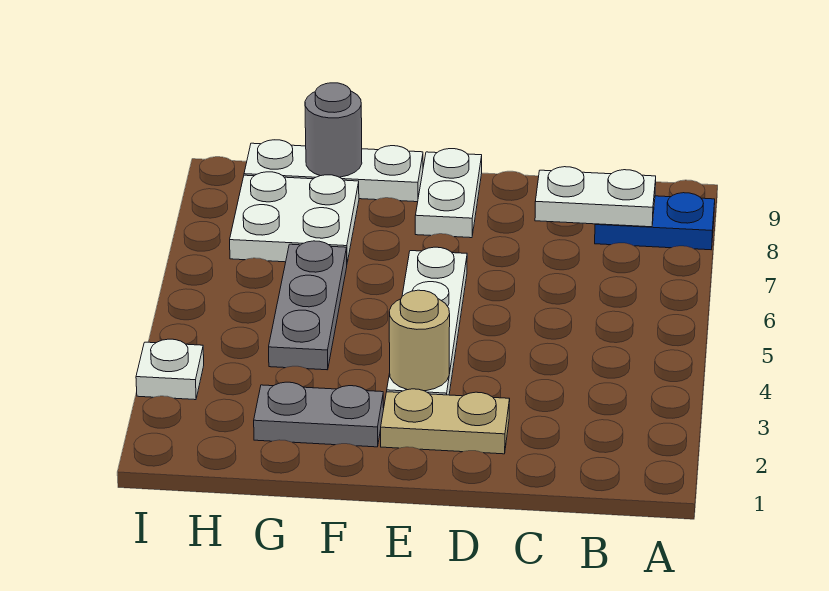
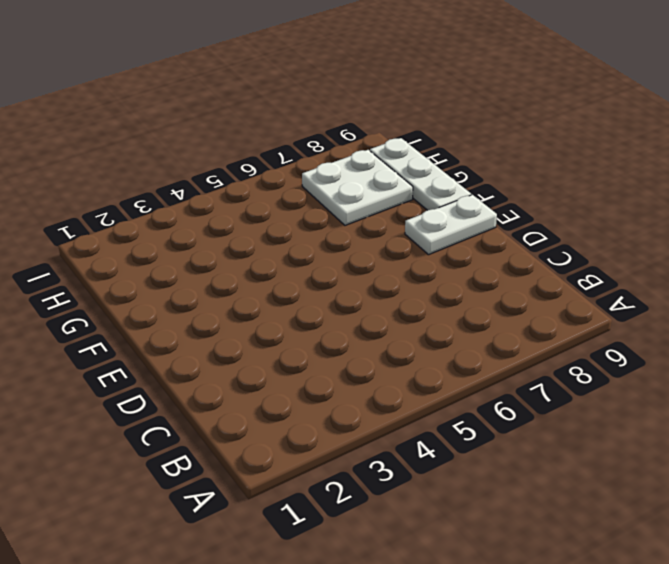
none -> blue plate A8:B8 level 1
none -> tan plate D2:E2 level 1
none -> white plate E3:E6 level 1

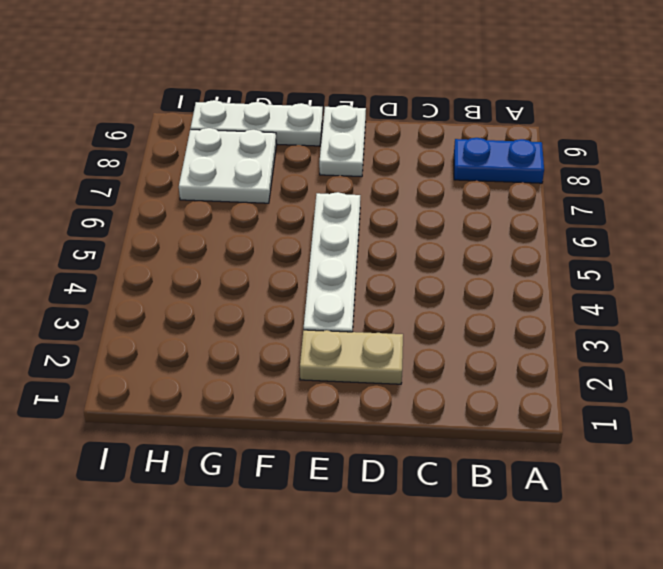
none -> grey plate F2:G2 level 1
none -> grey plate G4:G6 level 1
none -> white plate I3 level 1

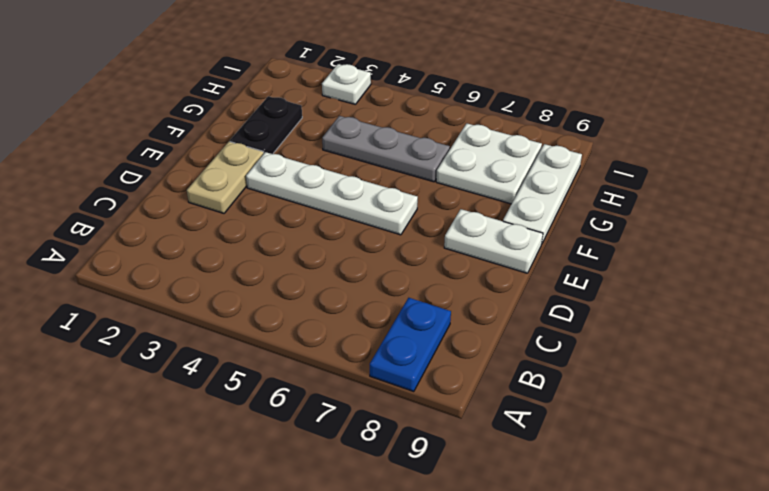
black plate F2:G2 level 1 -> grey plate F2:G2 level 1
none -> white plate B8:C8 level 2
none -> tan round brick E3 level 2
none -> grey round brick G9 level 2

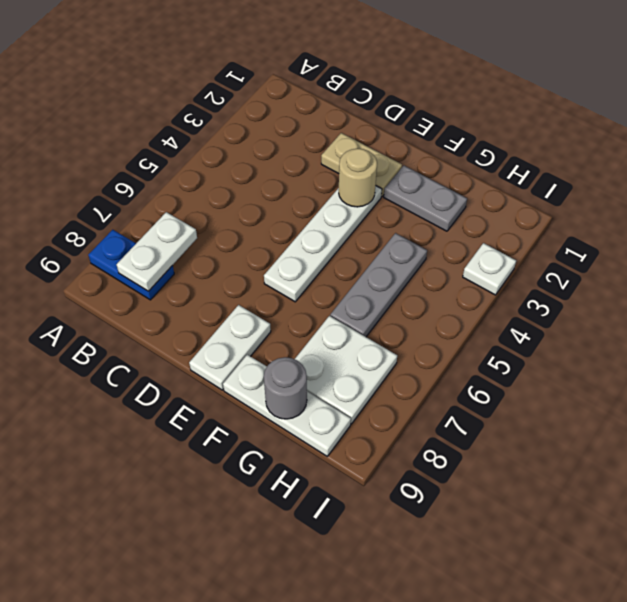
white plate B7:B8 level 2 -> white plate B8:C8 level 2

